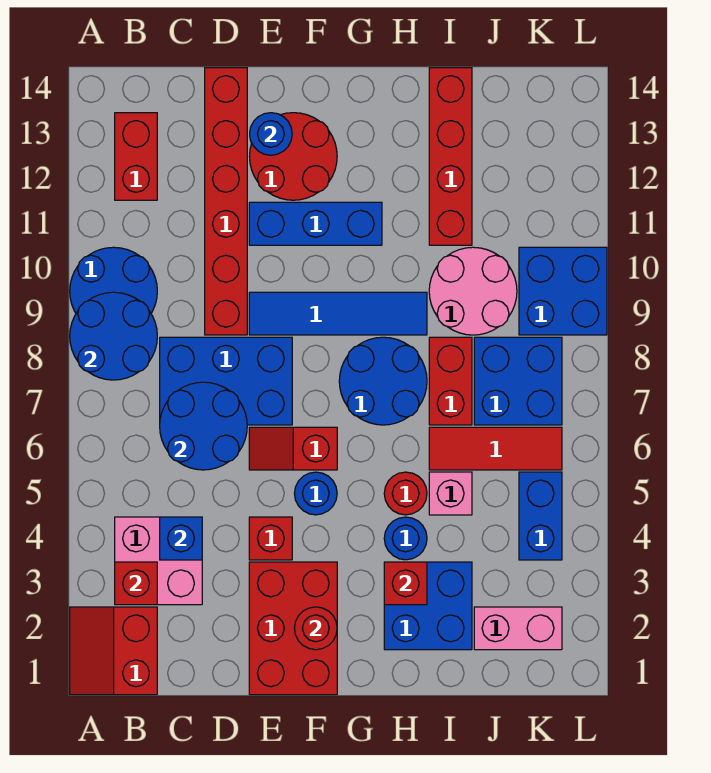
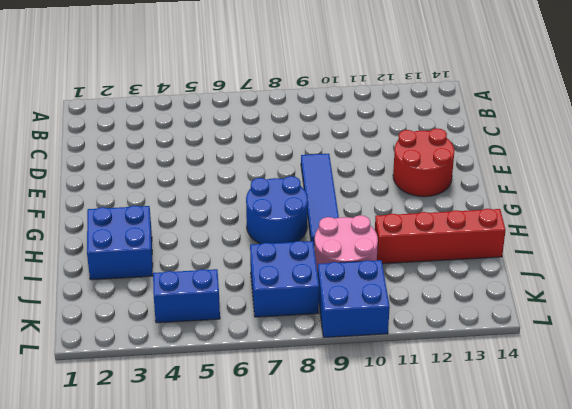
none -> red slope A1:B2 level 1 top B
none -> blue round brick A9:B10 level 1
none -> pink brick B3:C4 level 1
none -> red brick B12:B13 level 1

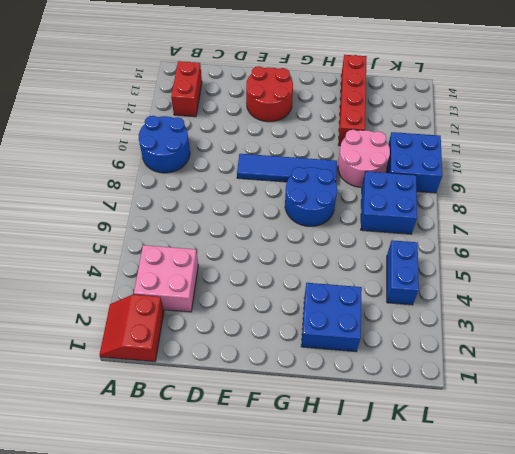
none -> blue brick C7:E8 level 1
none -> red brick D9:D14 level 1
none -> red brick E1:F3 level 1
none -> red brick E4 level 1

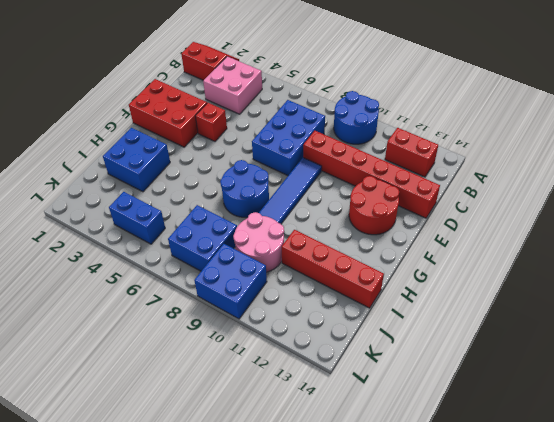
none -> red slope E6:F6 level 1 top F
none -> blue brick E11:G11 level 1
none -> blue round brick F5 level 1
none -> blue round brick H4 level 1

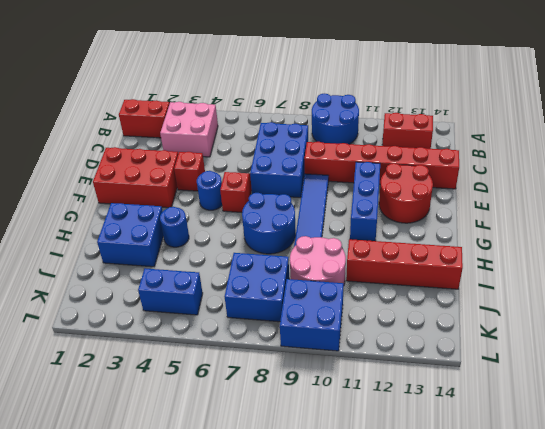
none -> red round brick H5 level 1
none -> pink brick I5 level 1
none -> red tile I6:K6 level 1
none -> red brick I7:I8 level 1

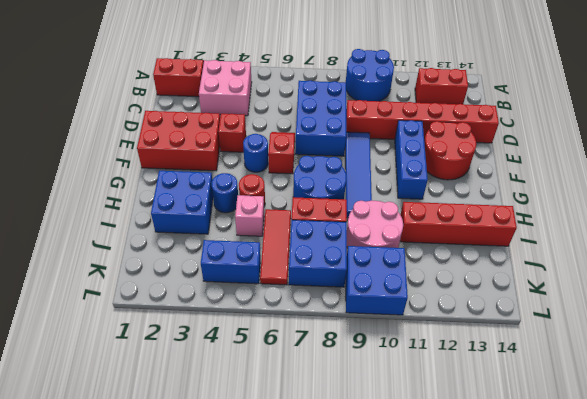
none -> pink brick J2:K2 level 1
none -> blue round brick A8:B9 level 2
none -> red brick B3 level 2
none -> blue brick C4 level 2

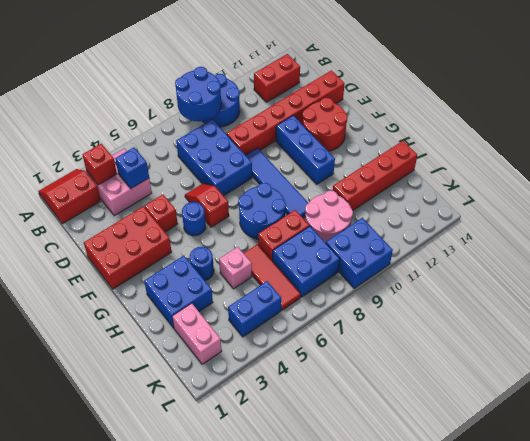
none -> red round brick H5 level 1
none -> blue round brick C6:D7 level 2
none -> blue round brick E13 level 2
none -> red round brick F2 level 2

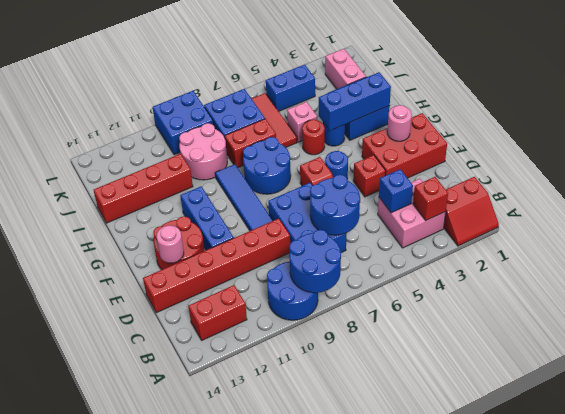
pink round brick E13 level 2 -> blue round brick E13 level 2
pink round brick F2 level 2 -> red round brick F2 level 2
blue brick H2:H4 level 2 -> red brick H3 level 2

